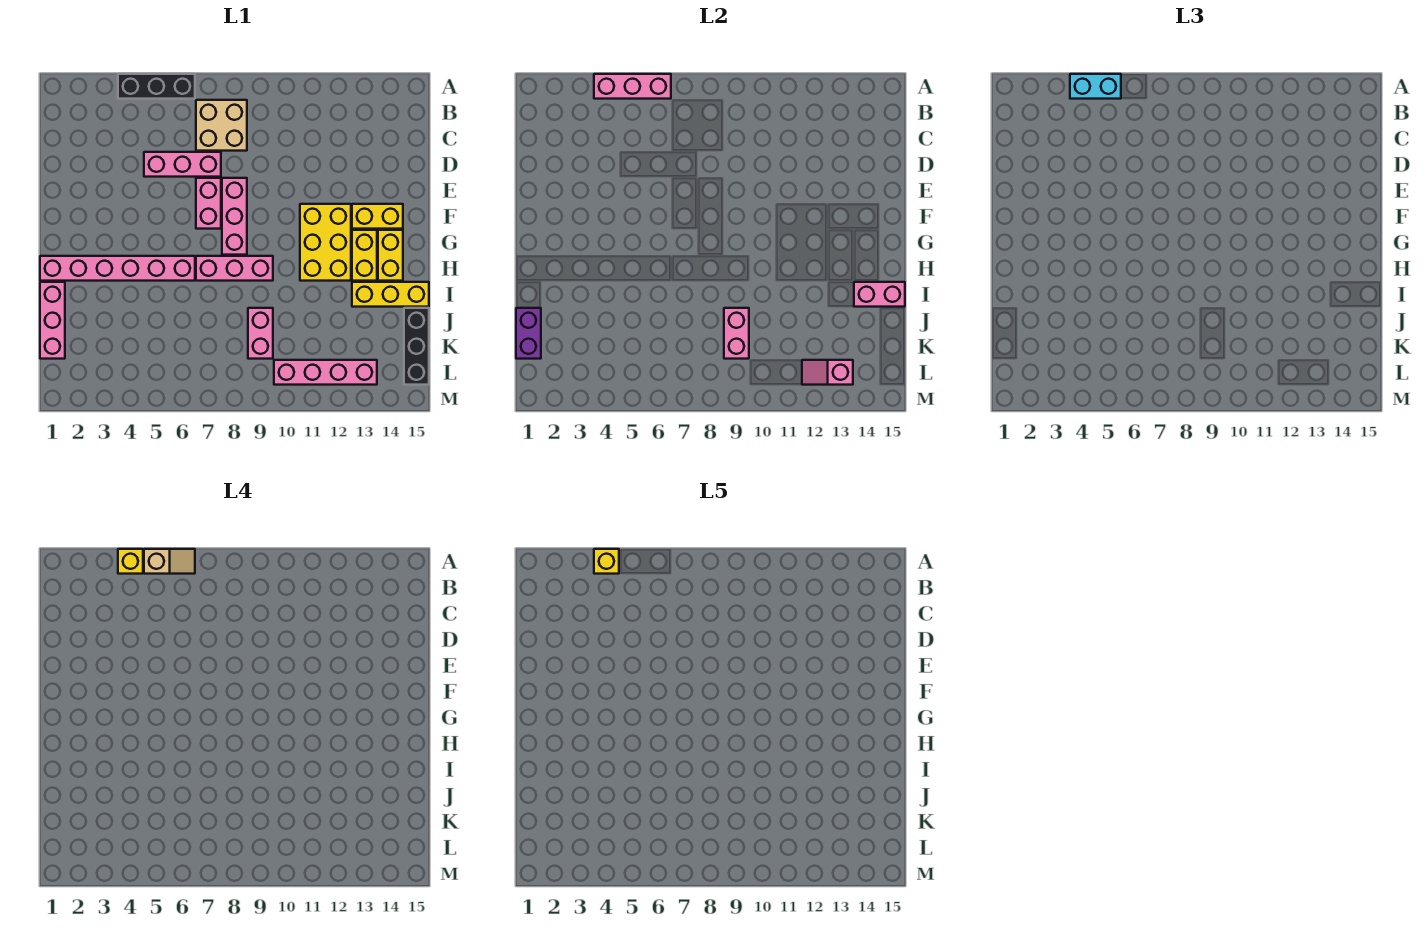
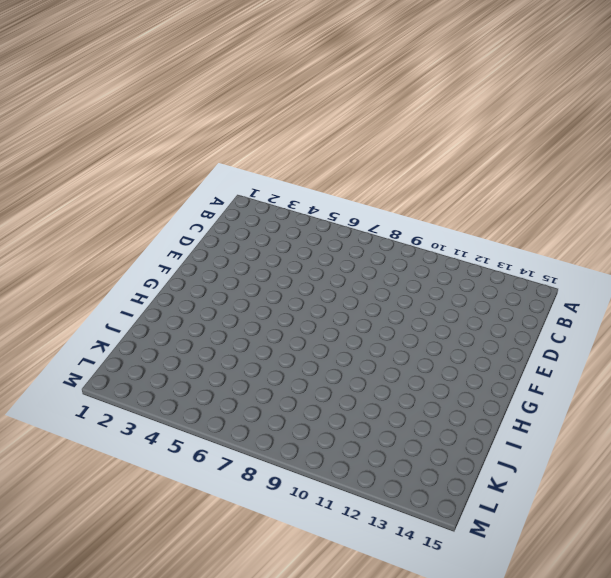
none -> black brick A4:A6 level 1
none -> tan brick B7:C8 level 1
none -> pink brick D5:D7 level 1

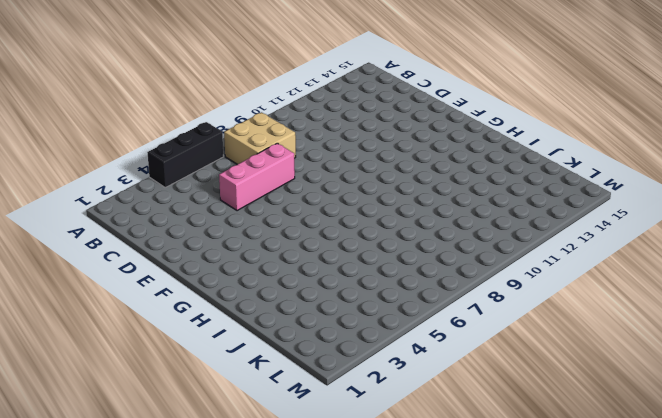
none -> pink brick E7:F7 level 1
none -> pink brick E8:G8 level 1
none -> yellow brick F11:H12 level 1

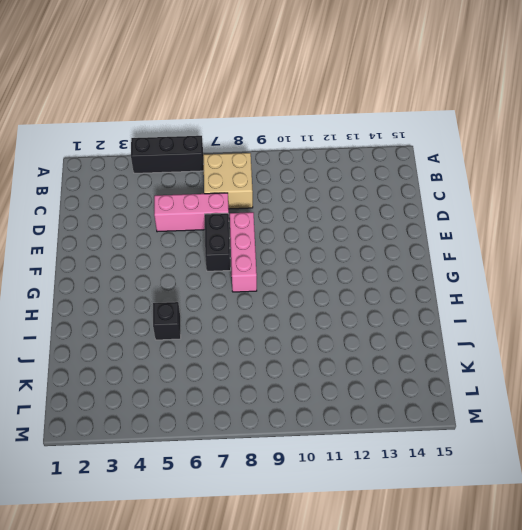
black brick E7:F7 level 1 -> pink brick E7:F7 level 1
black brick I5 level 1 -> none
none -> yellow brick F11:H12 level 1
none -> yellow brick F13:F14 level 1
none -> yellow brick G13:H13 level 1

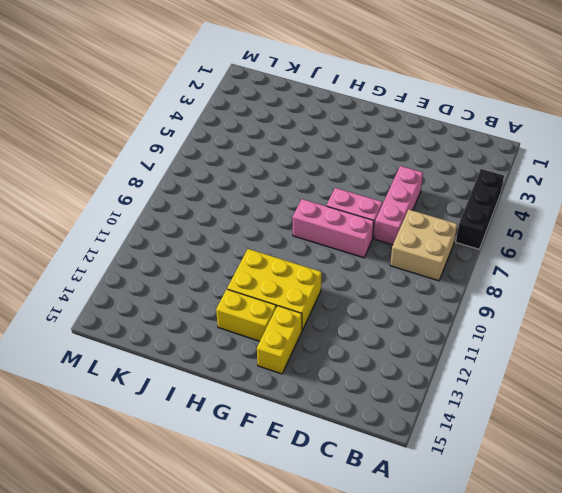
none -> yellow brick G14:H14 level 1
none -> pink brick H1:H6 level 1
none -> pink brick H7:H9 level 1

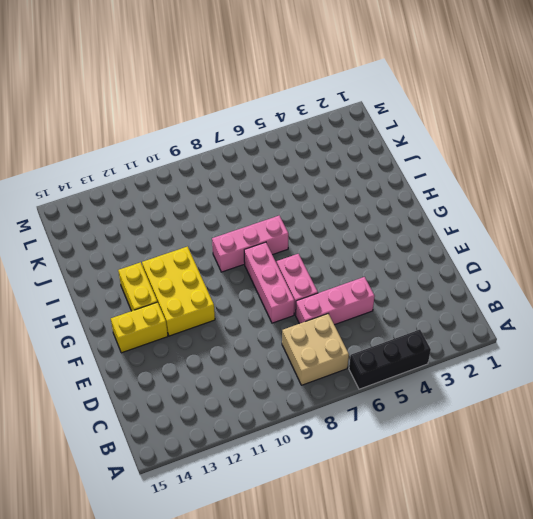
none -> yellow brick G14:H14 level 1
none -> pink brick H1:H6 level 1
none -> pink brick I1:K1 level 1

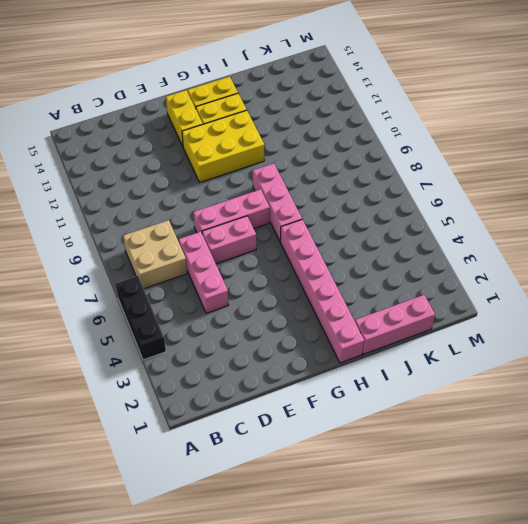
none -> yellow brick I13:I15 level 1
none -> pink brick J9:K9 level 1
none -> black brick J15:L15 level 1

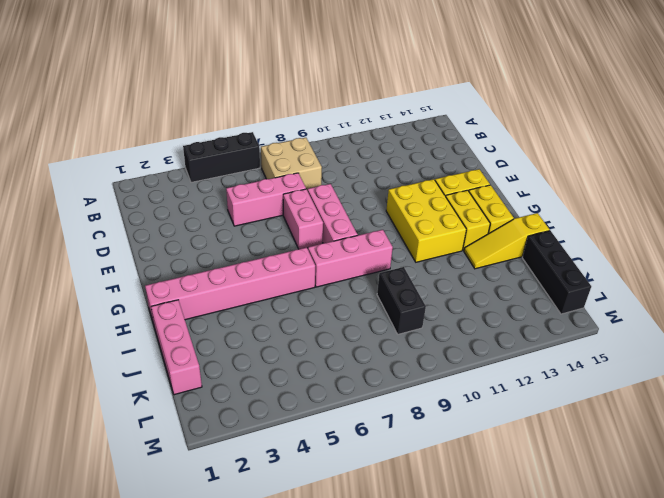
yellow slope I13:I15 level 1 top 15 -> yellow brick I13:I15 level 1
black brick J9:K9 level 1 -> pink brick J9:K9 level 1
none -> pink brick L10:L13 level 1
none -> pink brick A4:A6 level 2
none -> pink brick I14:I15 level 2

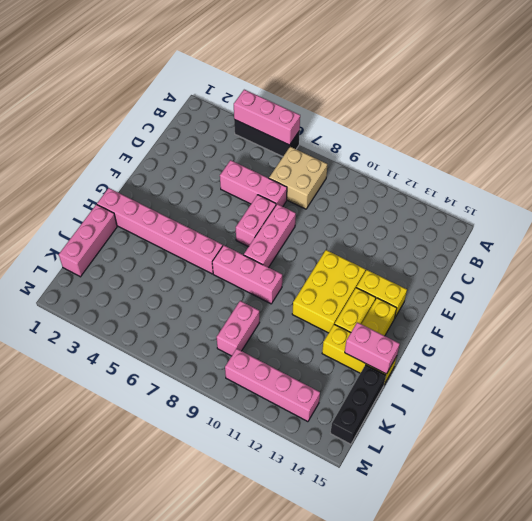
none -> purple brick J1:K1 level 2
none -> pink brick J9:K9 level 2
none -> pink slope L12:L13 level 2 top 13

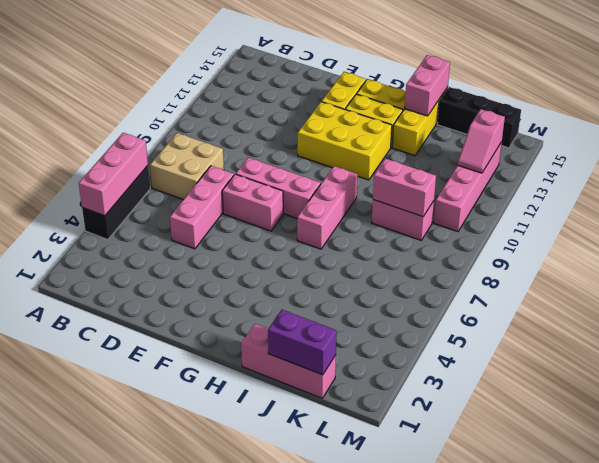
none -> pink brick H1:H6 level 1
none -> cyan brick A4:A5 level 3
none -> yellow brick A4 level 4

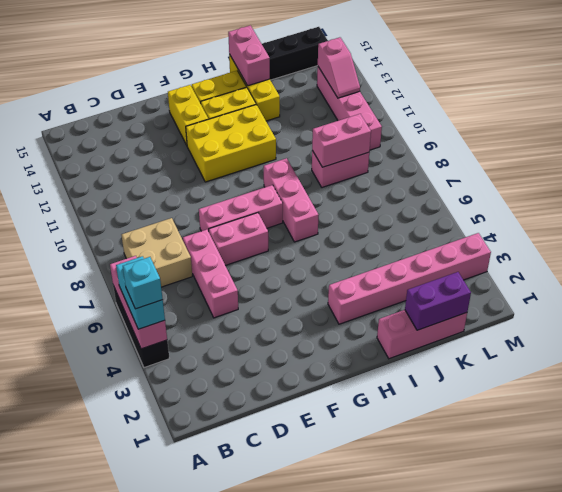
cyan brick A4 level 4 -> yellow brick A4 level 4
pink brick H3:M3 level 1 -> pink brick H1:H6 level 1
none -> tan slope A5:A6 level 4 top 5
none -> yellow brick A4 level 5

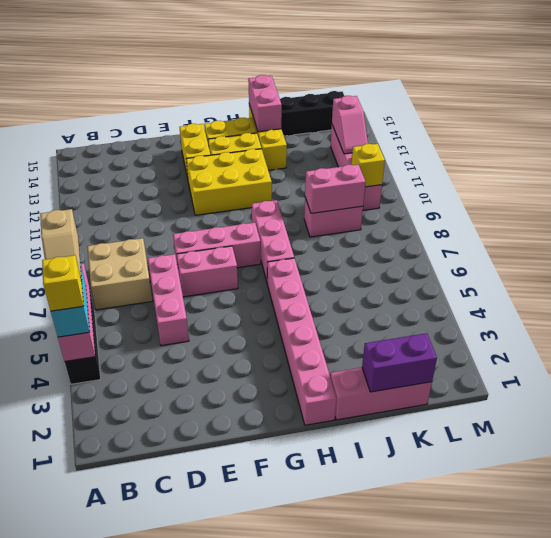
tan slope A5:A6 level 4 top 6 -> tan slope A5:A6 level 4 top 5
yellow brick L10 level 2 -> yellow brick A4 level 5

